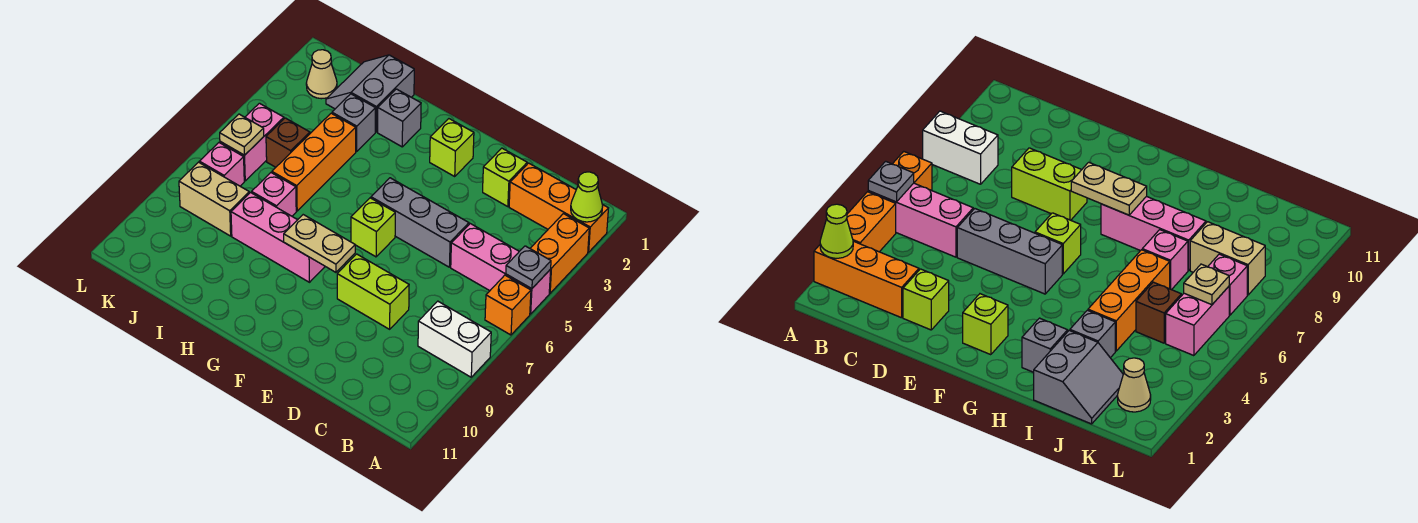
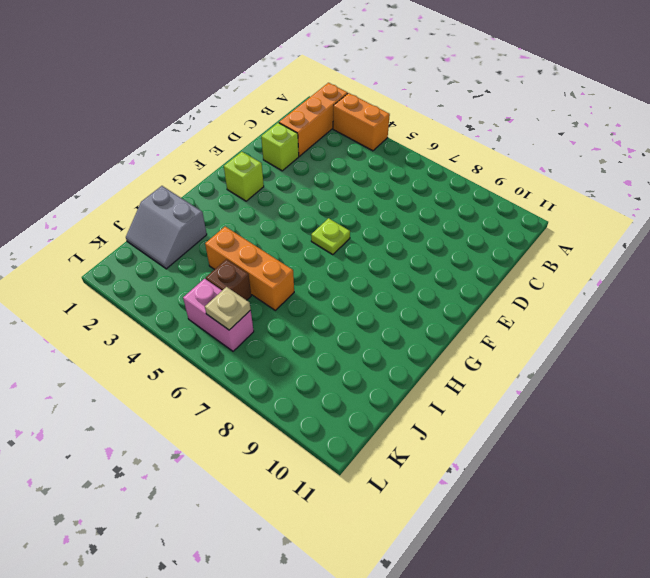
lime plate F6 level 1 -> lime brick F6 level 1
none -> pink brick A5:C5 level 1
none -> orange brick A6 level 1
none -> white brick A8:B8 level 1

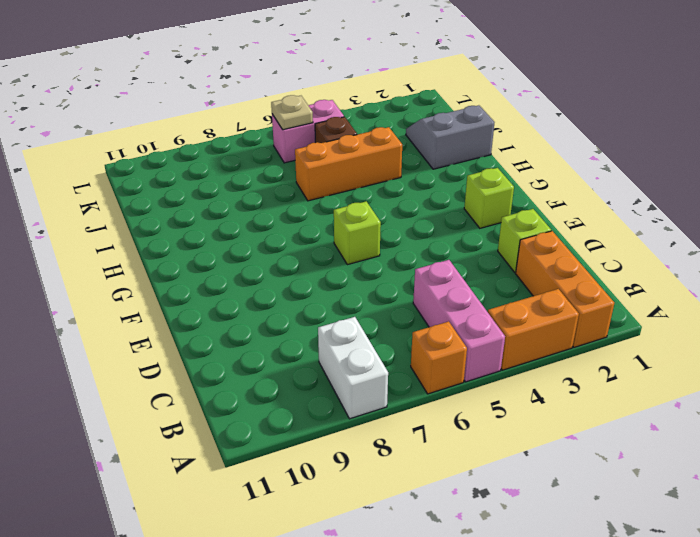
none -> grey brick D5:F5 level 1
none -> lime brick D8:E8 level 1
none -> pink brick G8:I8 level 1

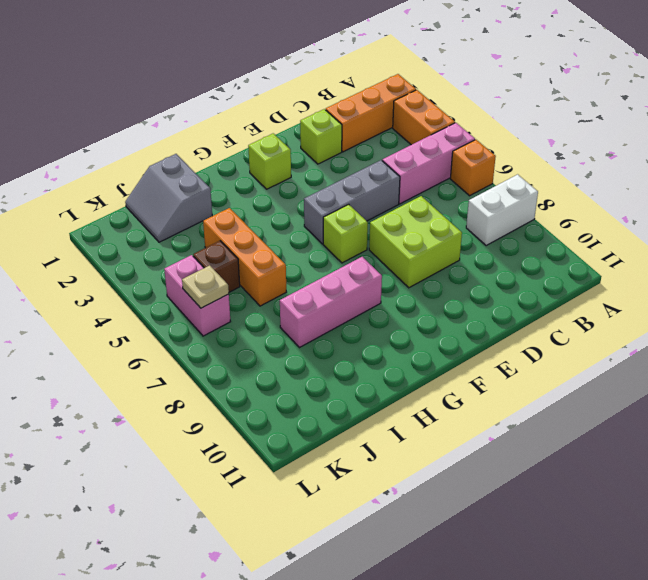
lime brick D7:E8 level 1 -> lime brick D8:E8 level 1
none -> grey brick H2 level 1
none -> grey brick I3 level 1
none -> pink brick I7 level 1

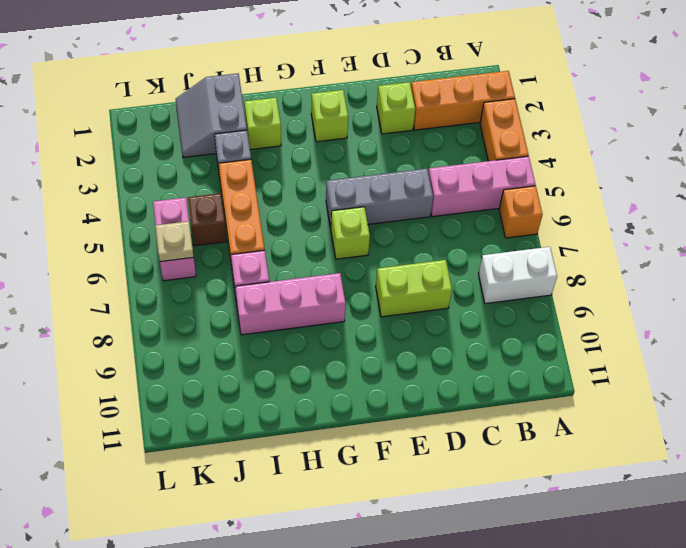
lime brick H2 level 1 -> grey brick H2 level 1
none -> tan brick J8:K8 level 1
none -> tan cone K2 level 1
none -> pink brick K7 level 1

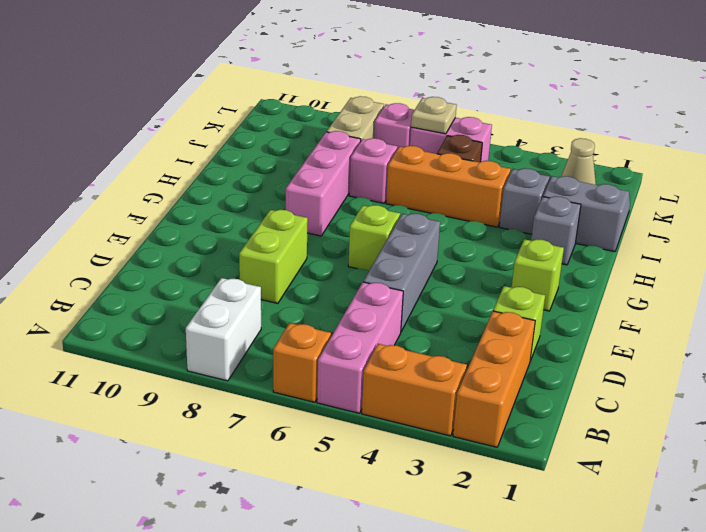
none -> lime cone A2 level 2
none -> grey plate A5 level 2
none -> tan plate F8:G8 level 2

